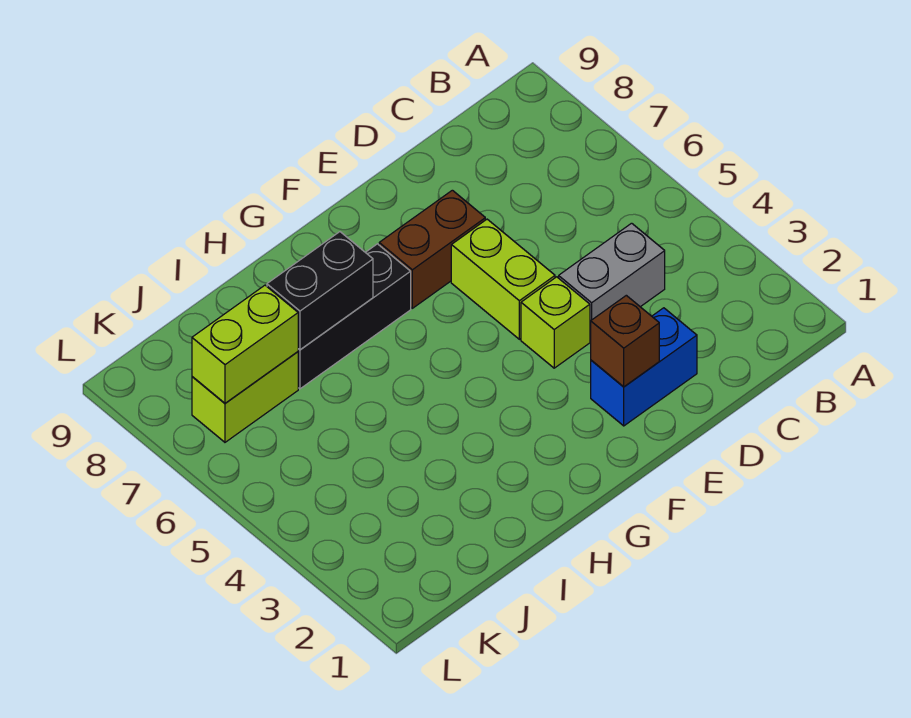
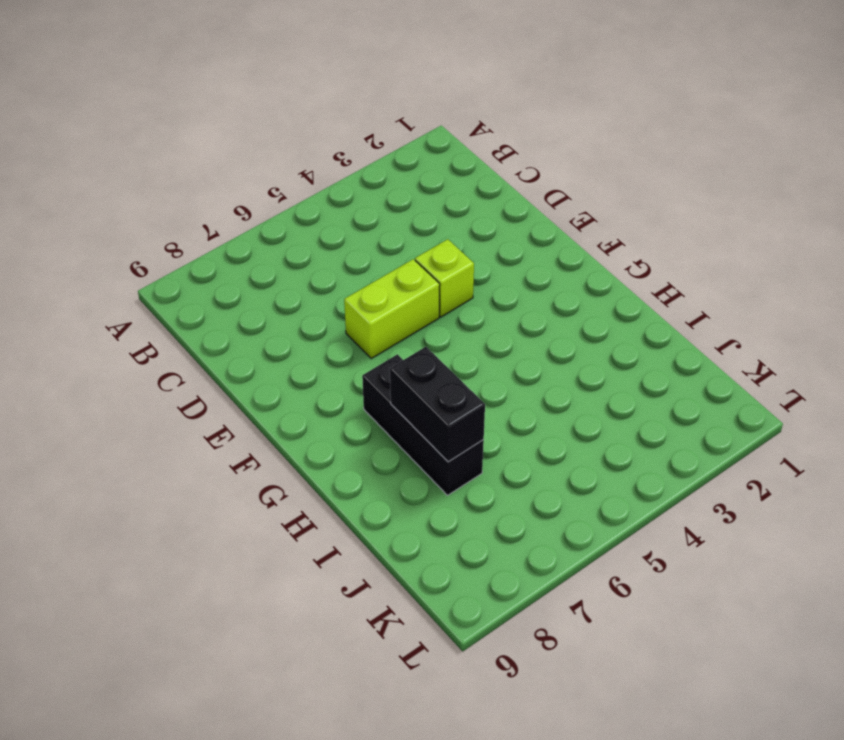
none -> grey brick C4:D4 level 1
none -> blue brick D2:E2 level 1

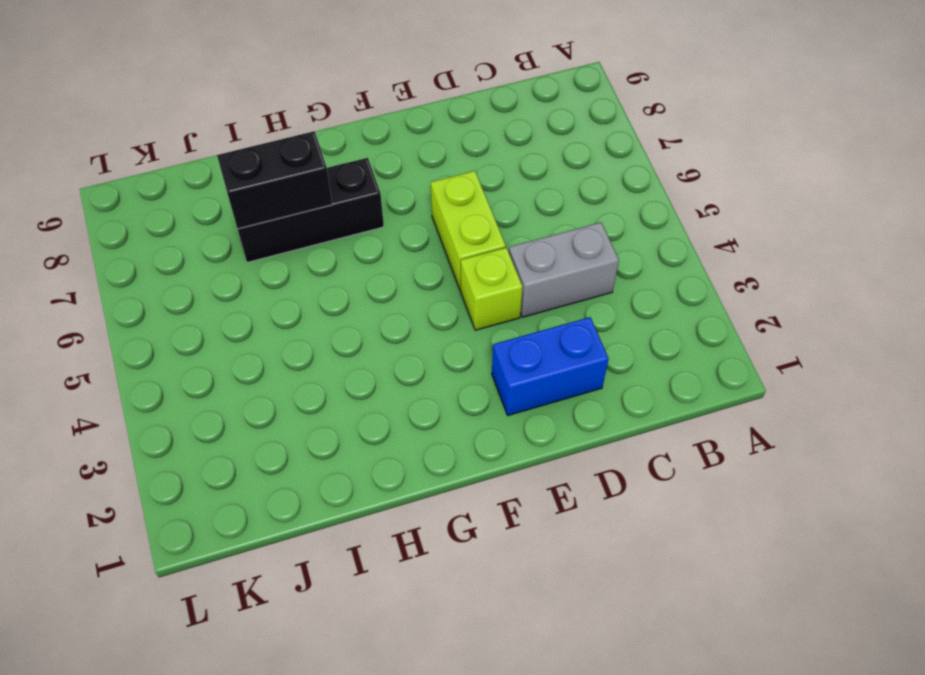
none -> brown brick E7:F7 level 1
none -> lime brick J7:K7 level 1

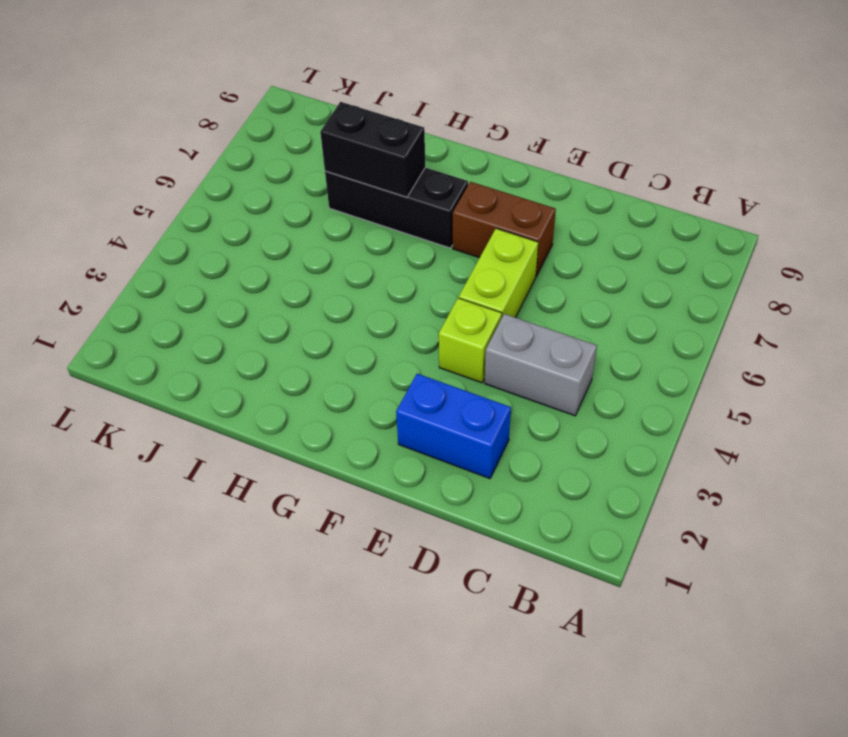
none -> lime brick J7:K7 level 1
none -> brown brick E2 level 2

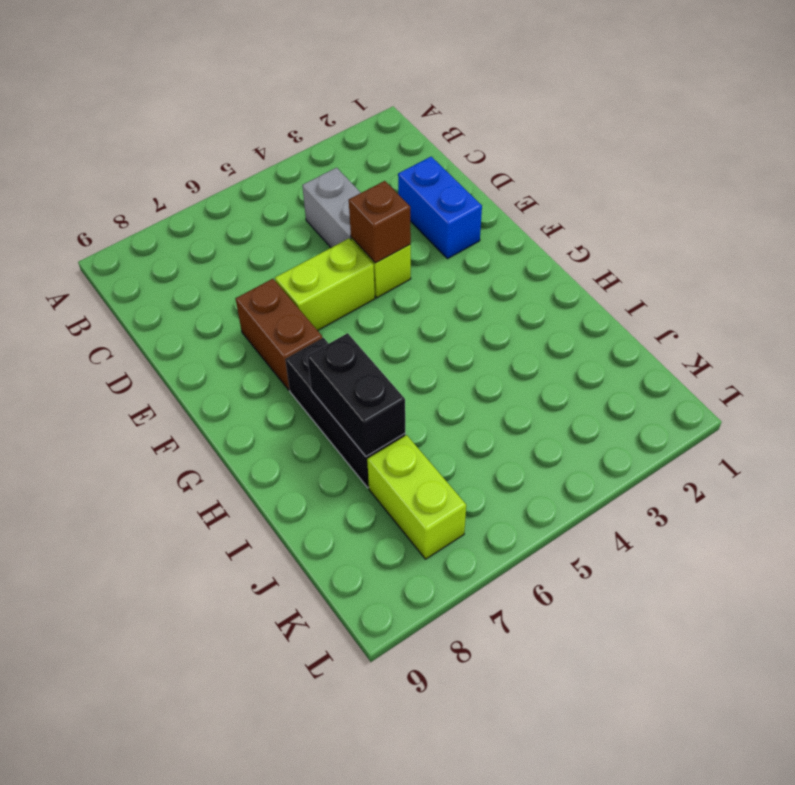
brown brick E4 level 2 -> brown brick E2 level 2
none -> lime brick J7:K7 level 2

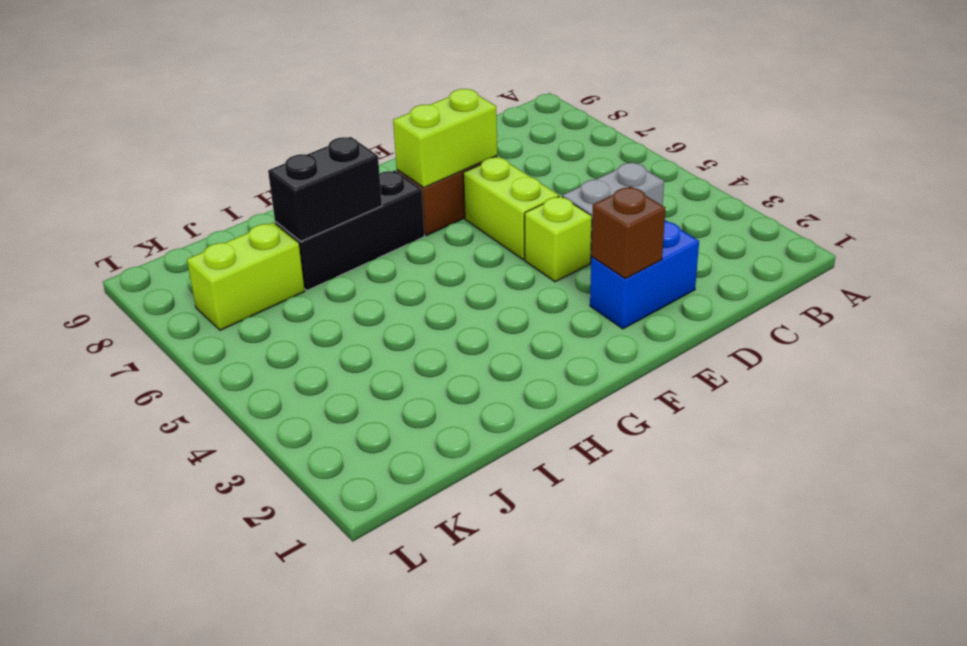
lime brick E7:F7 level 2 -> lime brick J7:K7 level 2

